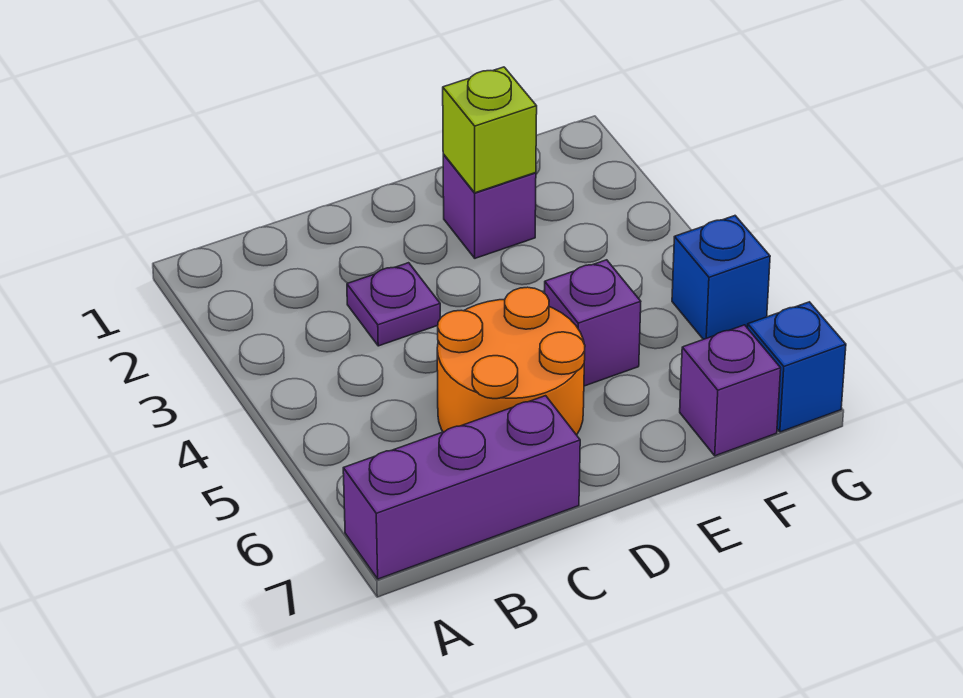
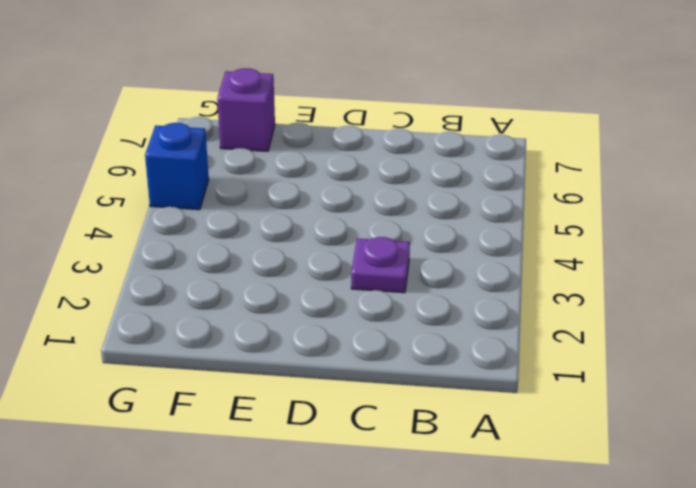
none -> purple brick A7:C7 level 1
none -> orange round brick C5:D6 level 1

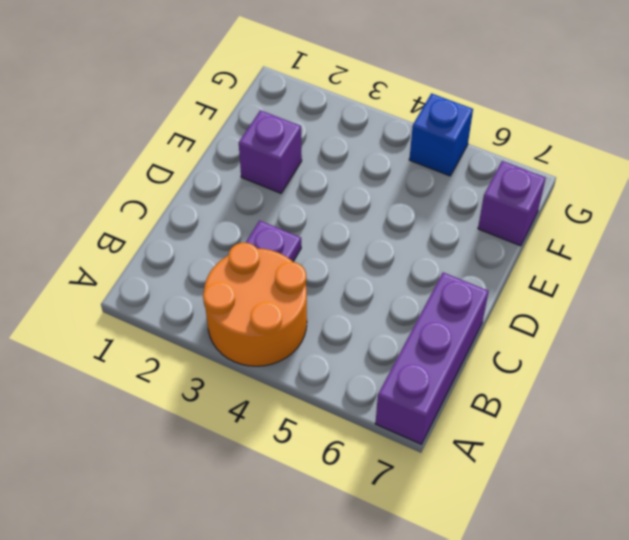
orange round brick A3:B4 level 1 -> orange round brick C5:D6 level 1
none -> purple brick E5 level 1
none -> blue brick G7 level 1

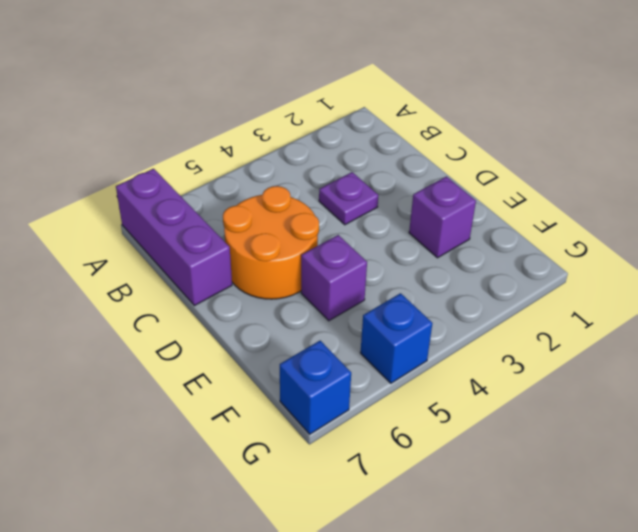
none -> purple brick F7 level 1
none -> lime brick E2 level 2

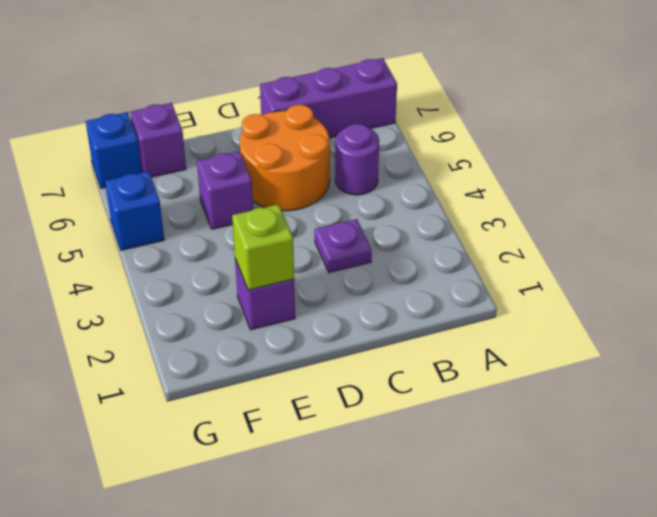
purple round brick B5 level 1 -> none

